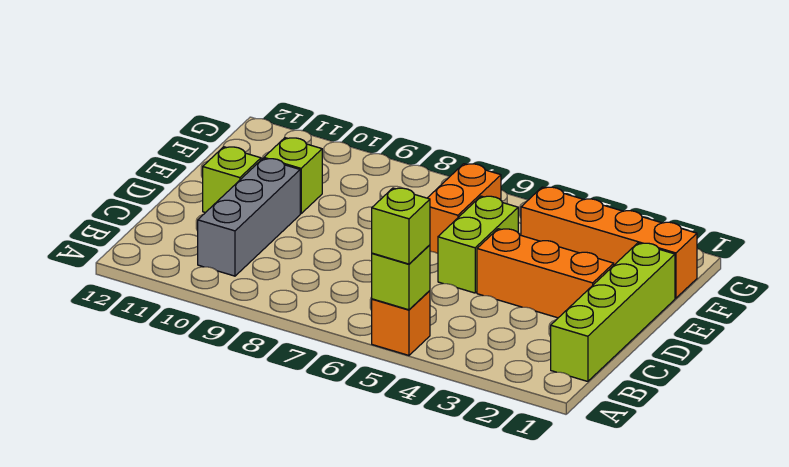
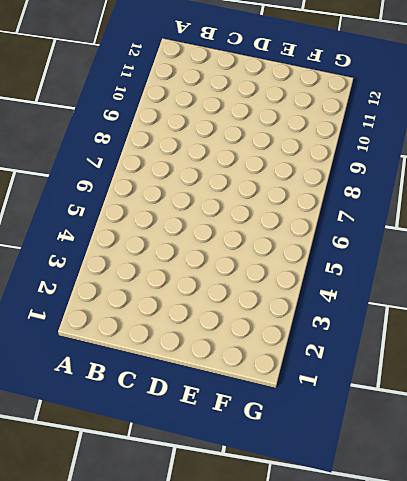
none -> orange brick A5 level 1
none -> lime brick B1:E1 level 1

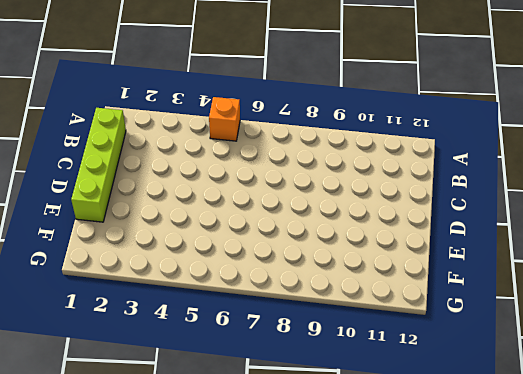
none -> grey brick B10:D10 level 1
none -> orange brick D2:D4 level 1

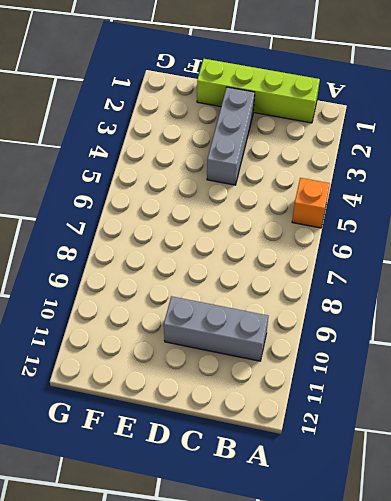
grey brick D2:D4 level 1 -> orange brick D2:D4 level 1
none -> lime brick D5:E5 level 1
none -> lime brick D11 level 1

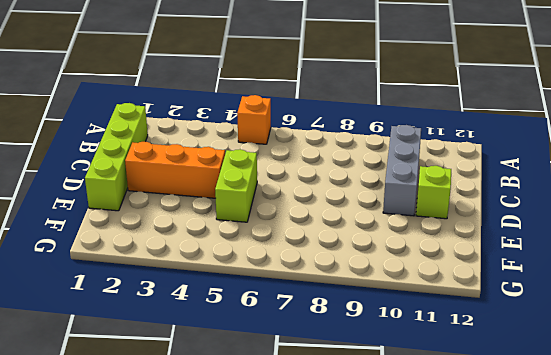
none -> orange brick E6:F6 level 1
none -> lime brick E10 level 1

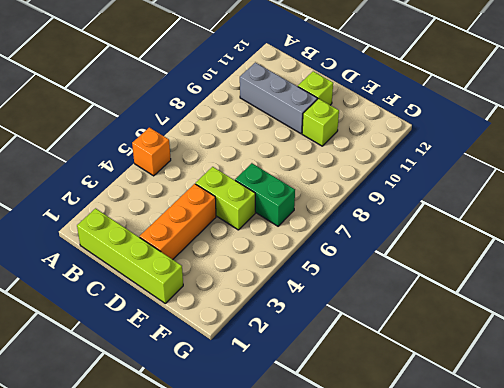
green brick E6:F6 level 1 -> orange brick E6:F6 level 1
none -> orange brick F1:F4 level 1
none -> lime brick A5 level 2

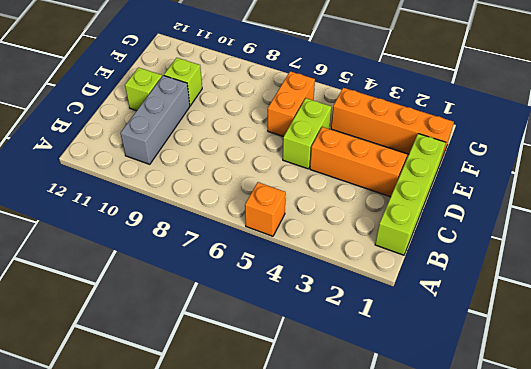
none -> lime brick A5 level 2
none -> lime brick A5 level 3

